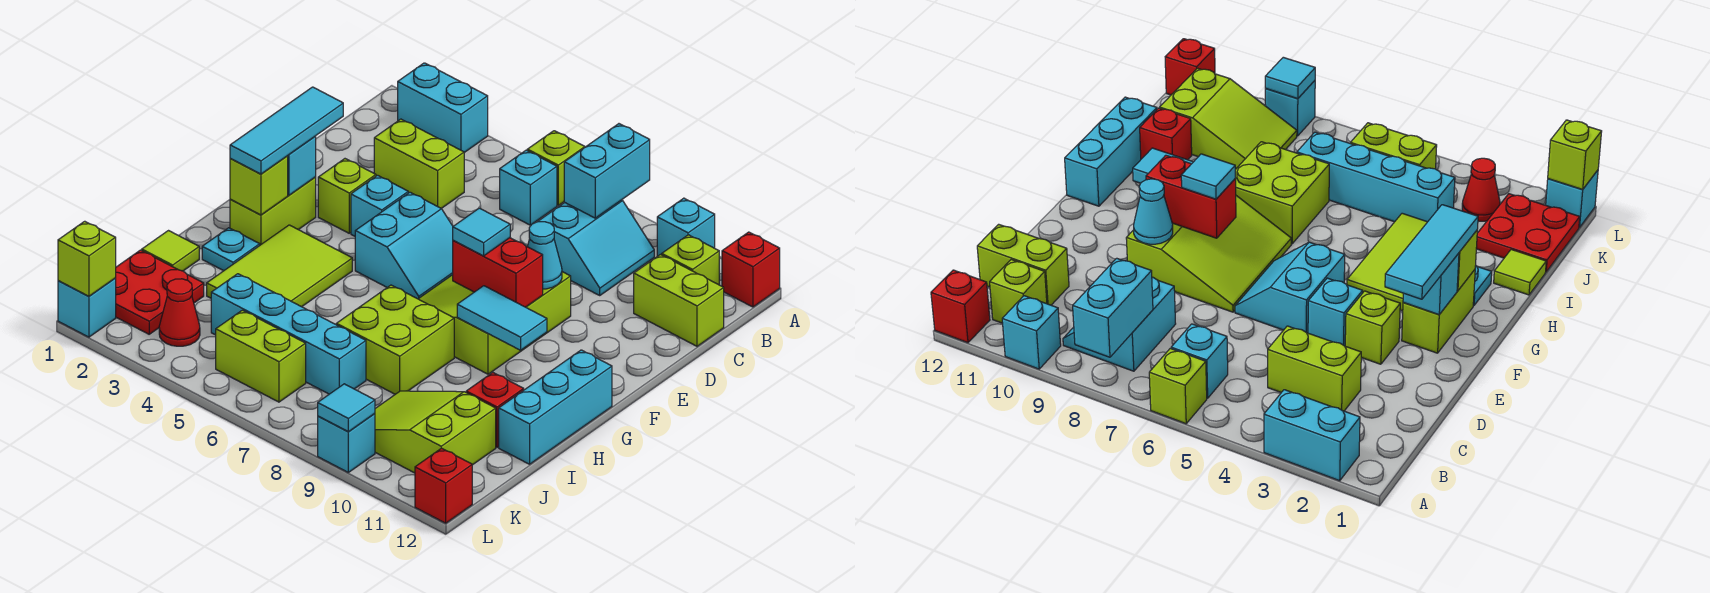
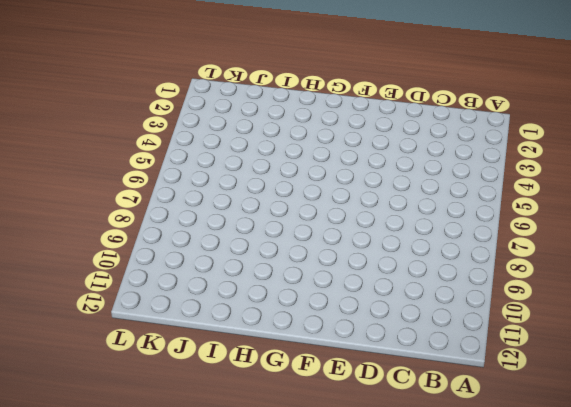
none -> cyan brick A2:A3 level 1
none -> lime brick A6 level 1
none -> cyan brick A10 level 1
none -> red brick A12 level 1

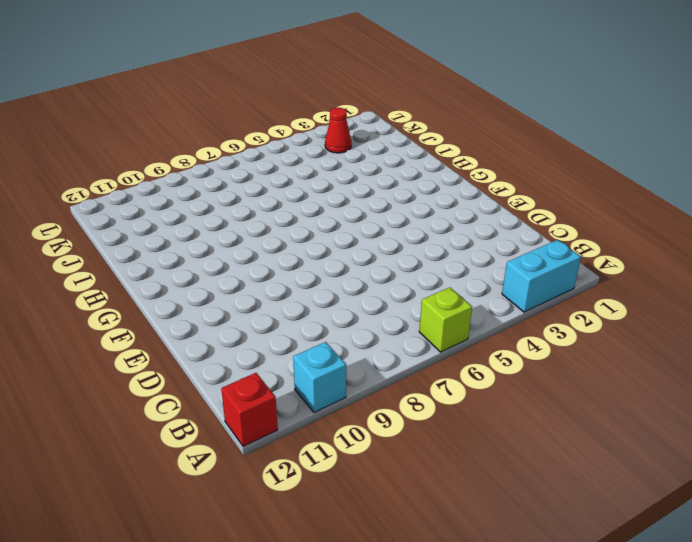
none -> cyan brick B6 level 1
none -> cyan slope B8:C9 level 1 top 8
none -> lime brick B11 level 1
none -> lime brick C3:C4 level 1

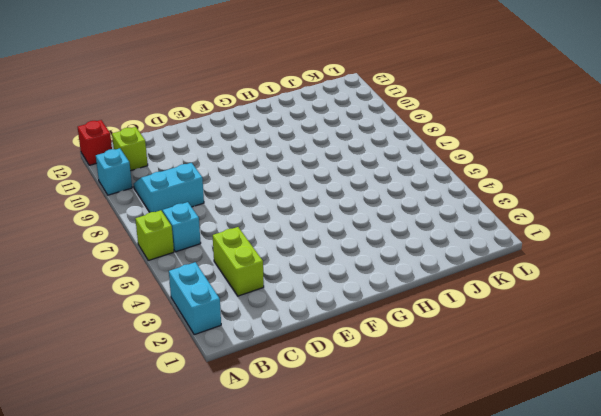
none -> lime brick C11:C12 level 1
none -> lime brick E3 level 1
none -> cyan brick E4 level 1
none -> cyan slope E5:F6 level 1 top 5

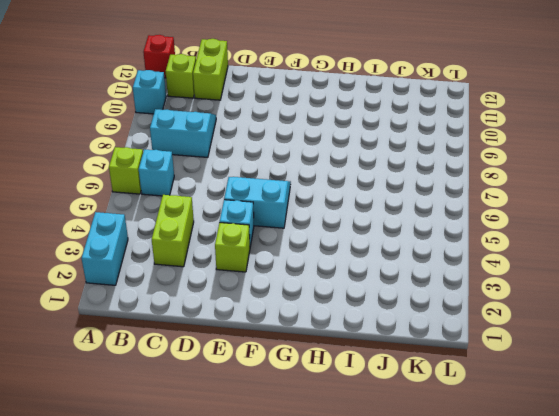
none -> lime slope E7:G9 level 1 top 9
none -> lime brick F2:G2 level 1
none -> lime tile G3:I4 level 1
none -> cyan brick G12:I12 level 1

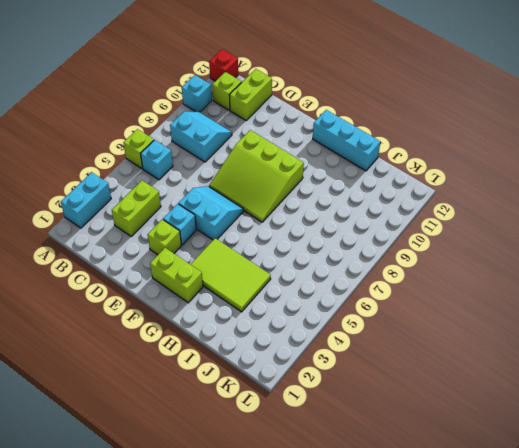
none -> cyan plate H2 level 1
none -> lime brick H7:I8 level 1
none -> lime tile I1 level 1
none -> red brick I11 level 1

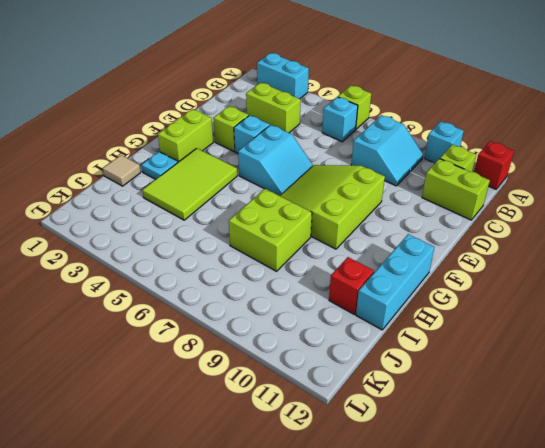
tan tile I1 level 1 -> lime tile I1 level 1
none -> red plate J1:K2 level 1
none -> cyan brick J4:J7 level 1
none -> lime slope J9:K11 level 1 top 11
none -> red cone K3 level 1

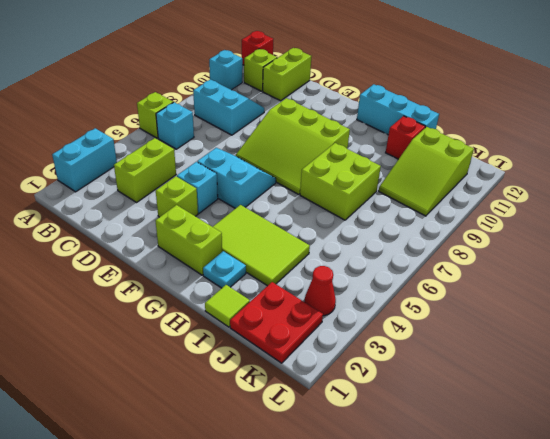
none -> cyan brick J4:J7 level 1
none -> lime brick K5:K6 level 1
none -> cyan brick L1 level 1
none -> cyan brick L9 level 1

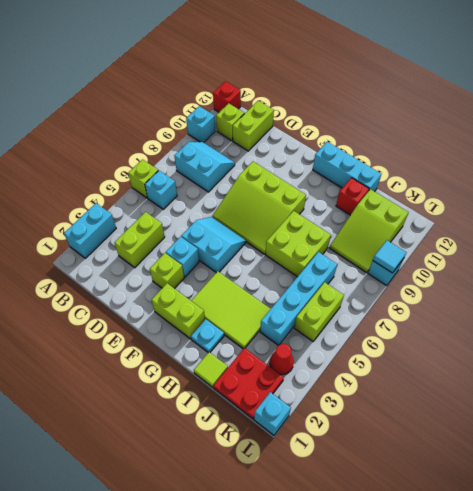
none -> red brick L12 level 1
none -> cyan brick A8:B8 level 2
none -> cyan cone E9 level 2
none -> cyan brick F2 level 2

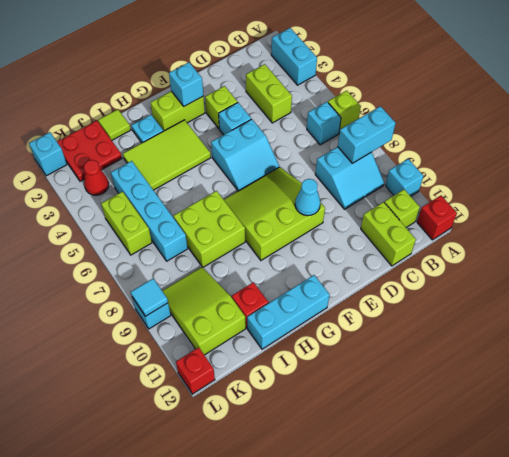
none -> red brick F8:F9 level 2
none -> lime brick G2 level 2
none -> cyan tile G9:G10 level 2
none -> lime brick L1 level 2

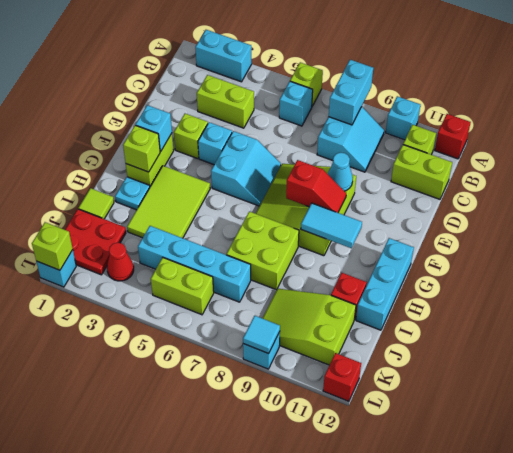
red slope F8:F9 level 2 top 8 -> red brick F8:F9 level 2
none -> cyan tile E2:G2 level 3
none -> cyan tile F8 level 3

